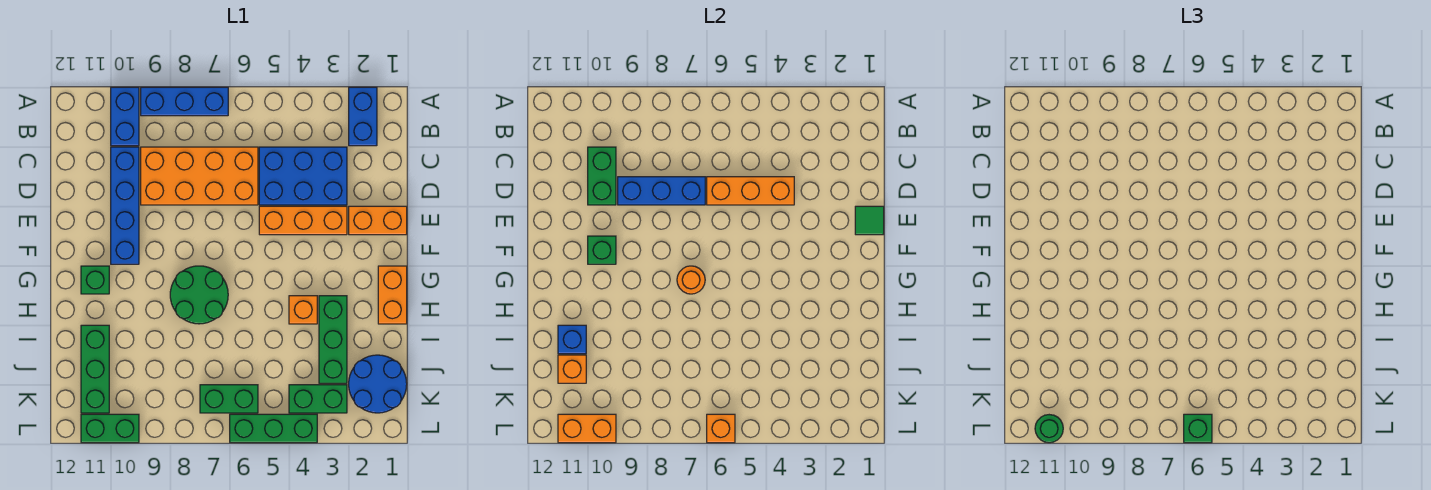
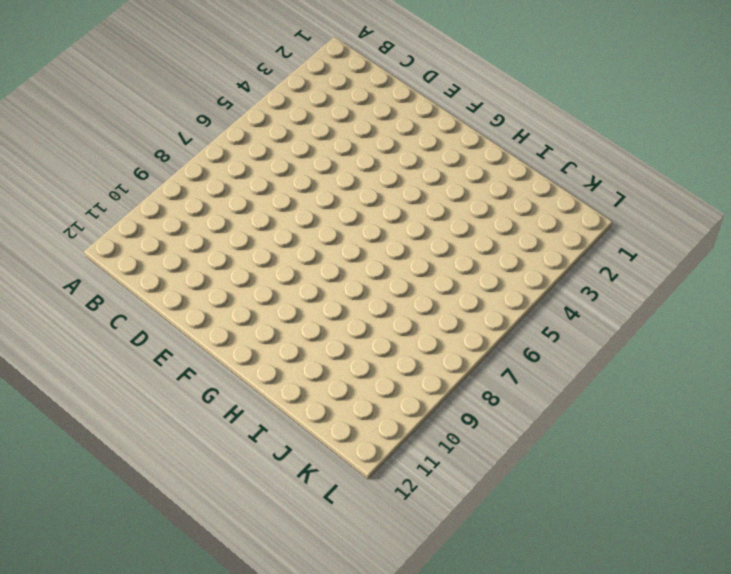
none -> blue brick A2:B2 level 1
none -> blue brick A7:A9 level 1
none -> blue brick A10:B10 level 1
none -> blue brick C3:D5 level 1

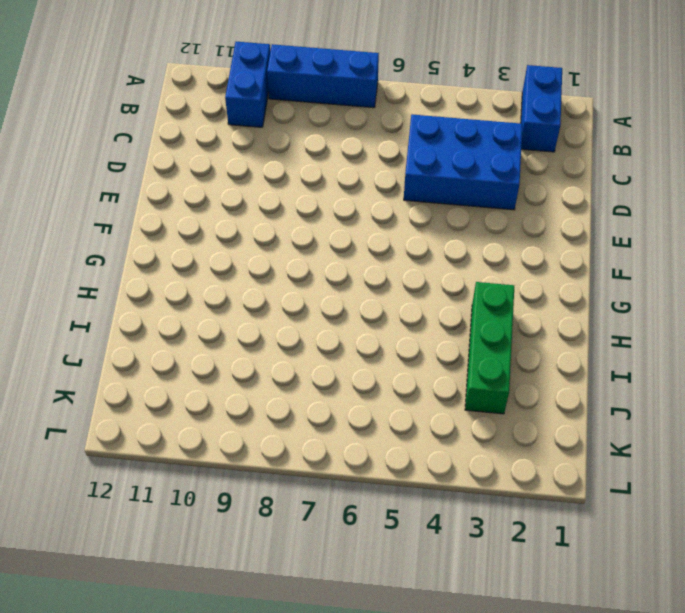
none -> orange brick C6:D9 level 1
none -> blue brick C10:F10 level 1
none -> orange brick E1:E2 level 1
none -> orange brick E3:E5 level 1

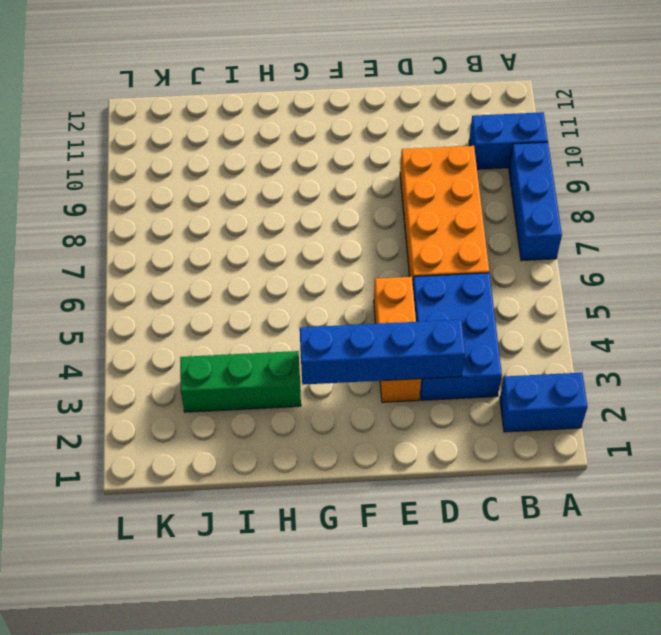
blue brick D3:G3 level 2 -> blue brick C10:F10 level 1
none -> orange brick E1:E2 level 1
none -> orange brick G1:H1 level 1
none -> green round brick G7:H8 level 1
none -> green brick G11 level 1

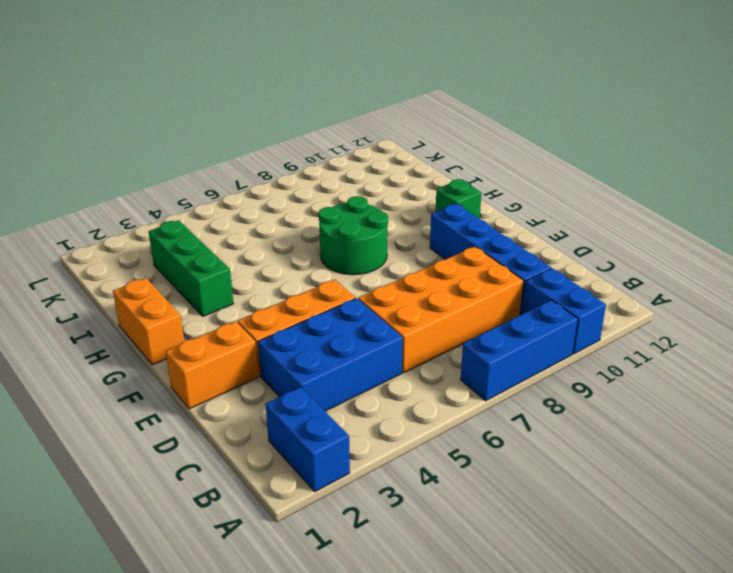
none -> orange brick H4 level 1
none -> green brick I11:K11 level 1
none -> blue round brick J1:K2 level 1
none -> green brick K3:K4 level 1

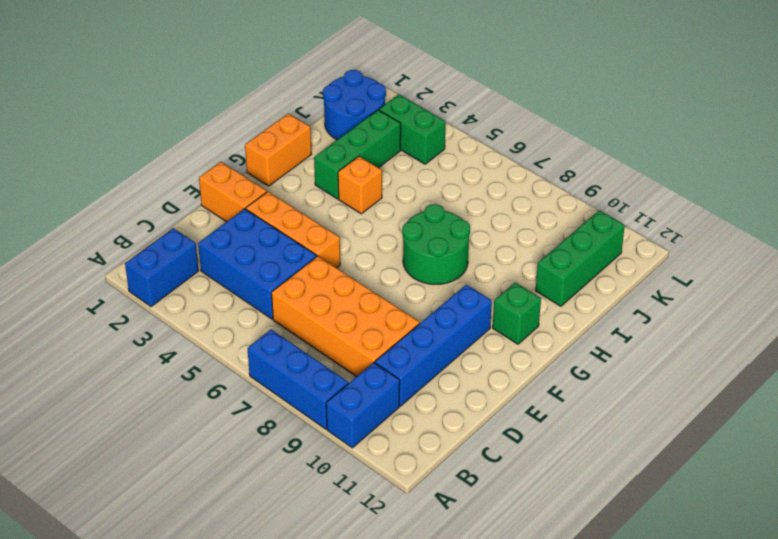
none -> green brick K6:K7 level 1
none -> green brick L4:L6 level 1
none -> green brick L10:L11 level 1
none -> green brick C10:D10 level 2

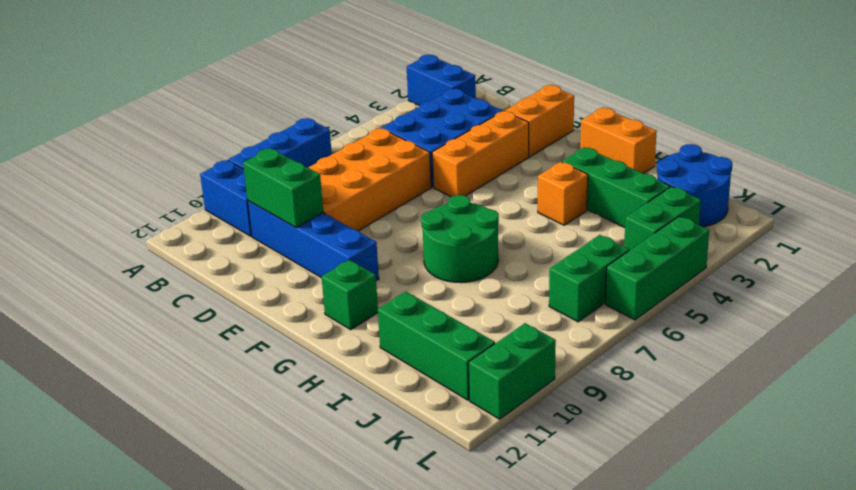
none -> orange brick D4:D6 level 2
none -> blue brick D7:D9 level 2
none -> green tile E1 level 2
none -> green brick F10 level 2

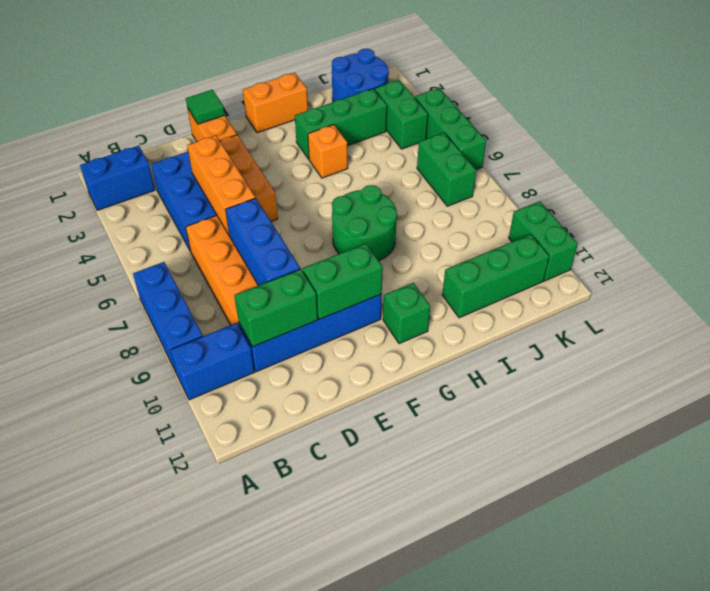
green brick E10:F10 level 2 -> green brick F10 level 2
none -> orange round brick G7 level 2
none -> blue brick I11 level 2
none -> orange brick J11 level 2
none -> orange brick L6 level 2

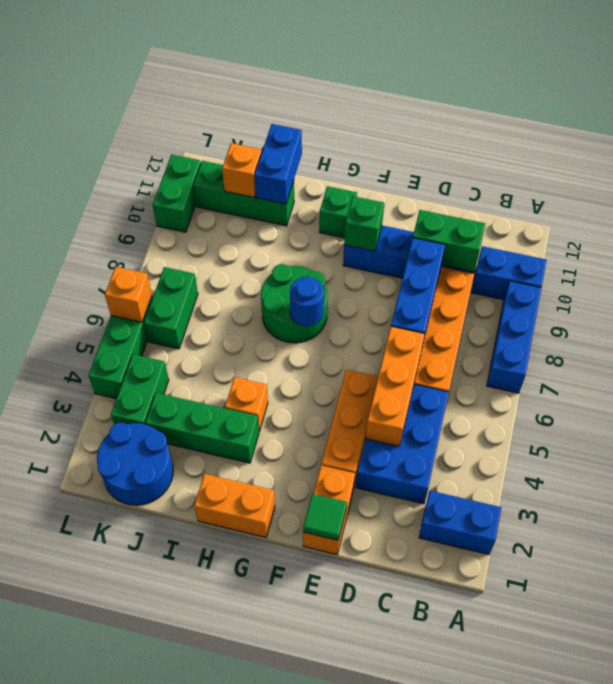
blue round brick G7 level 2 -> orange round brick G7 level 2
blue brick I11:I12 level 2 -> blue brick I11 level 2
none -> orange brick L10:L11 level 2
none -> green brick L6 level 3
none -> green round brick L11 level 3

